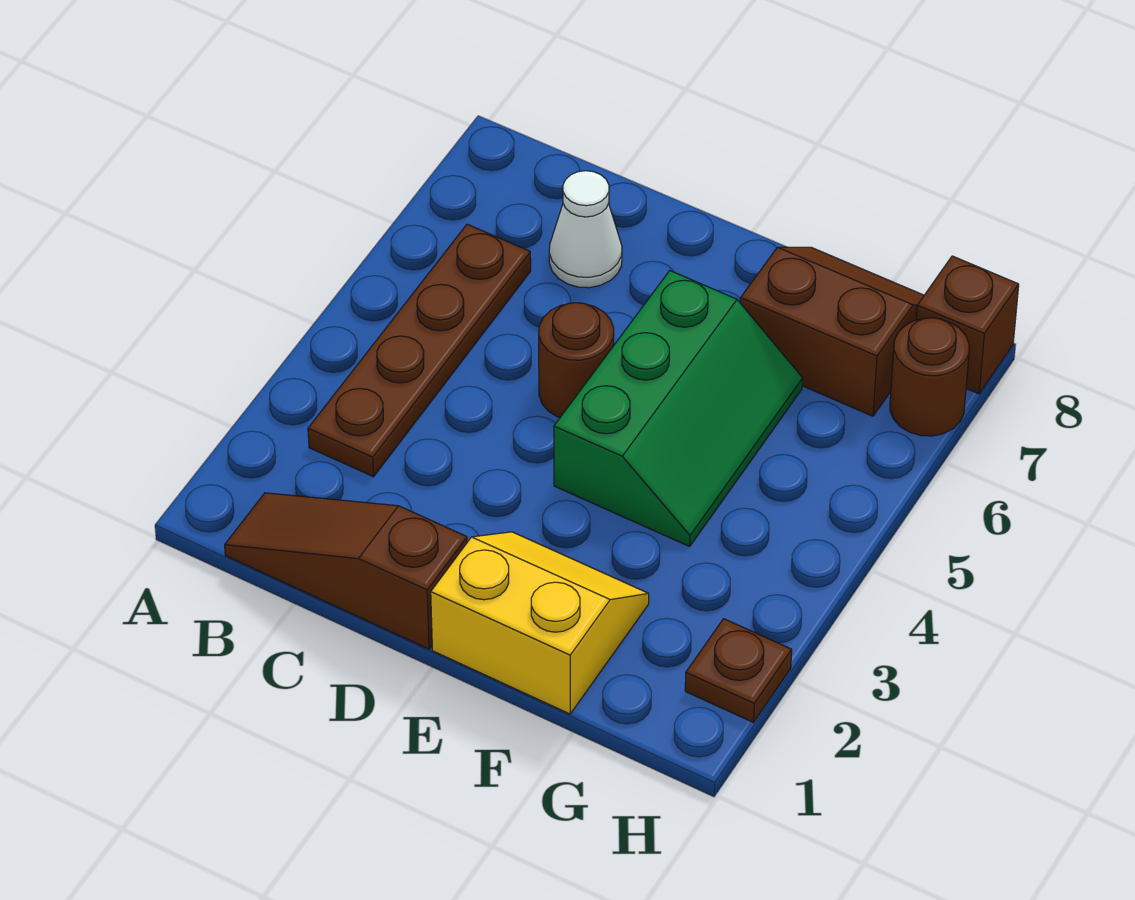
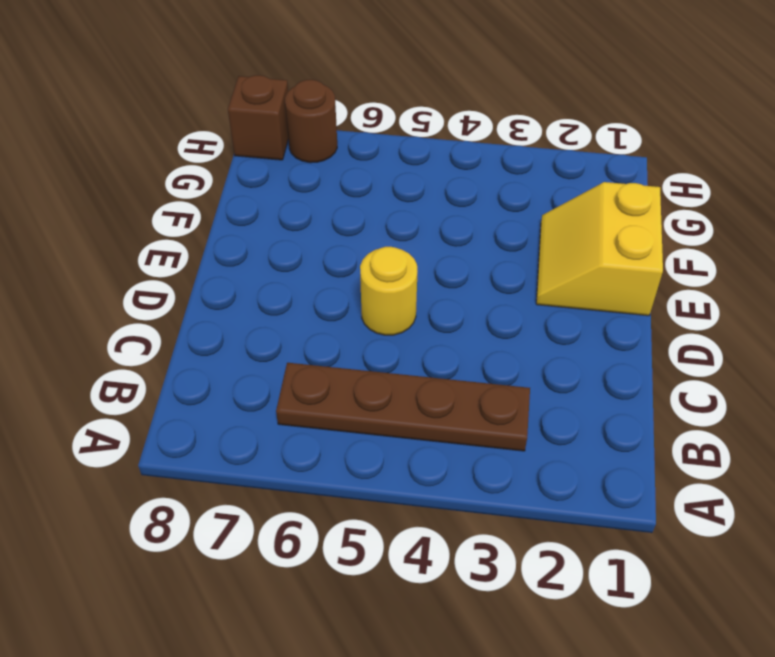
yellow round brick D5 level 1 -> brown round brick D5 level 1
none -> brown slope B1:D1 level 1 top D
none -> white cone C7 level 1

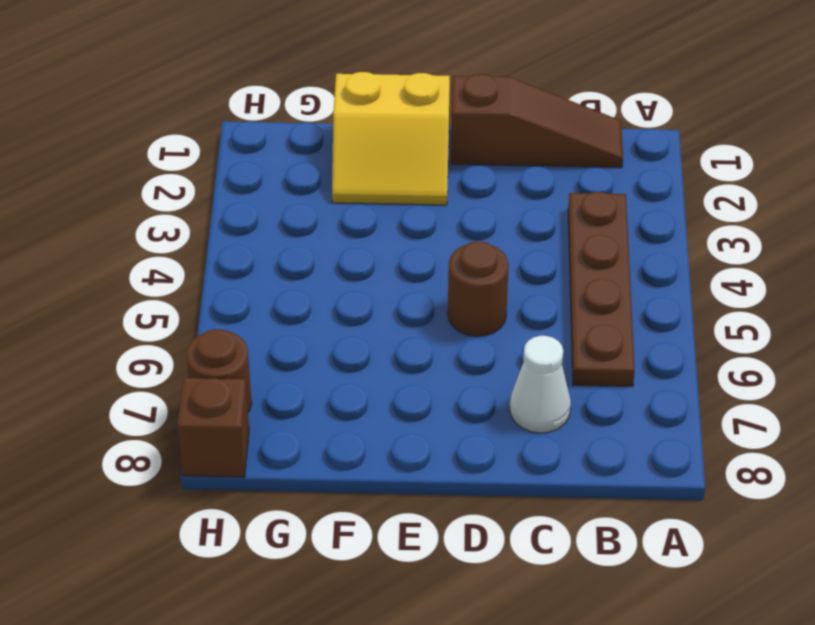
none -> green slope E4:F6 level 1 top E
none -> brown slope F7:G8 level 1 top 7

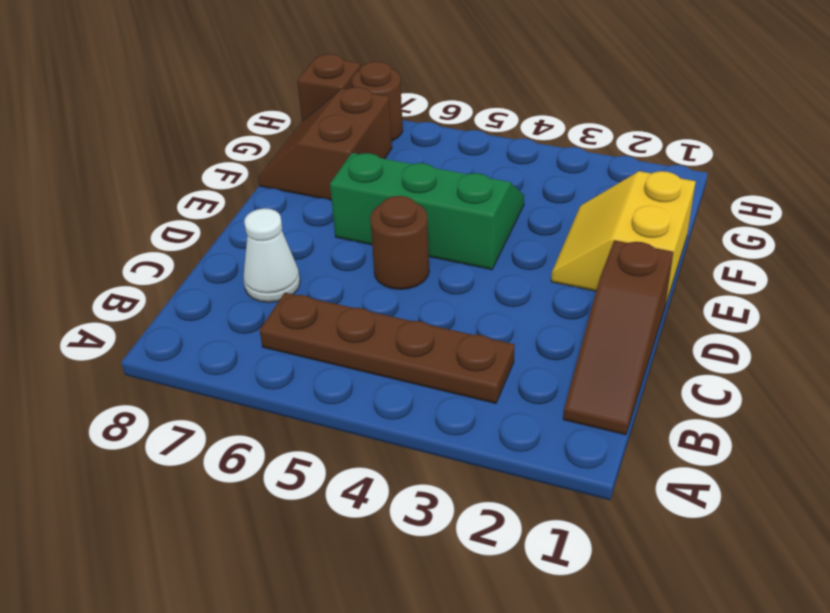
none -> brown plate H2 level 1

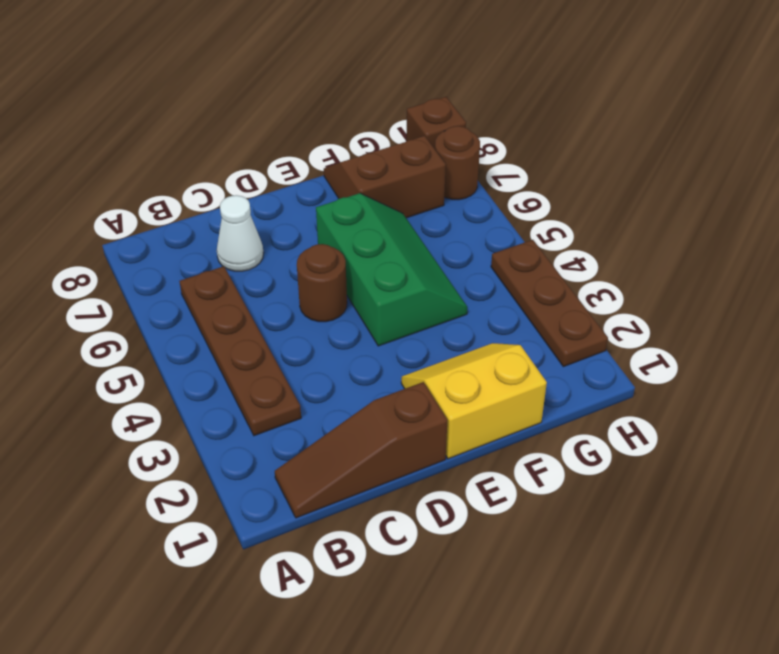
brown plate H2:H4 level 1 -> brown plate H2 level 1

